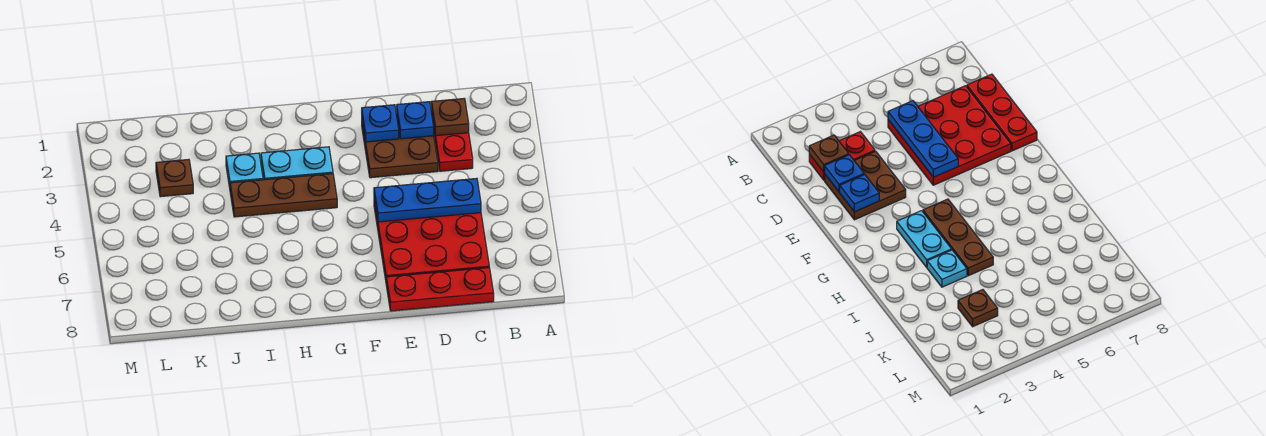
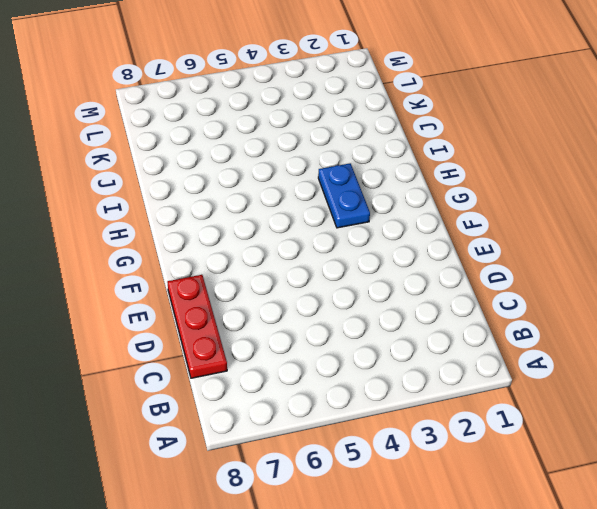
blue plate G3:H3 level 1 -> cyan plate G3:H3 level 1
none -> red plate C2:C3 level 1
none -> red plate C5:E7 level 1
none -> brown plate D2:E3 level 1

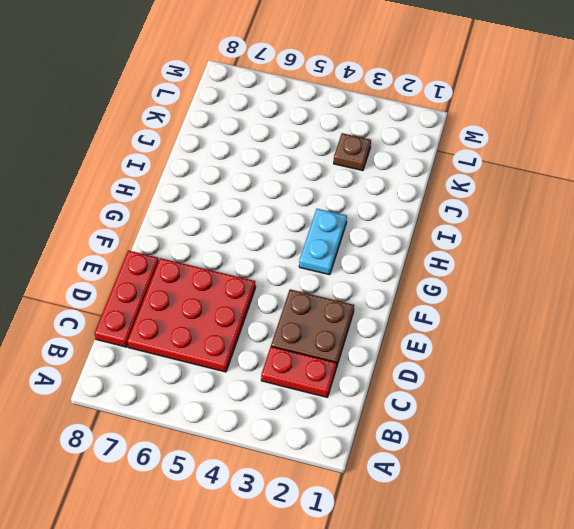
none -> brown plate G4:I4 level 1
none -> cyan plate I3 level 1
none -> brown plate C2 level 2

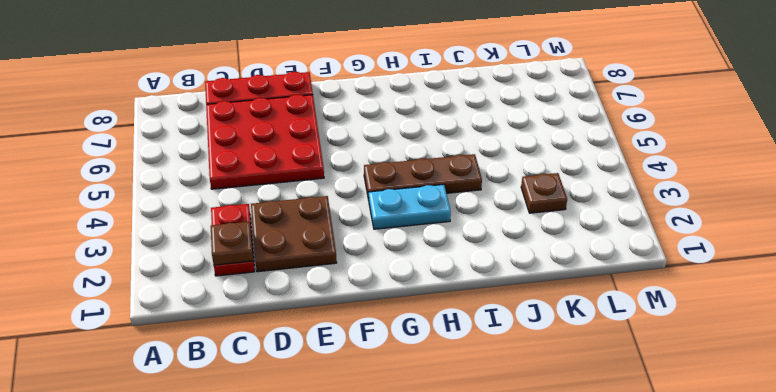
none -> cyan plate I3 level 1
none -> blue plate C5:E5 level 2
none -> blue plate D2 level 2

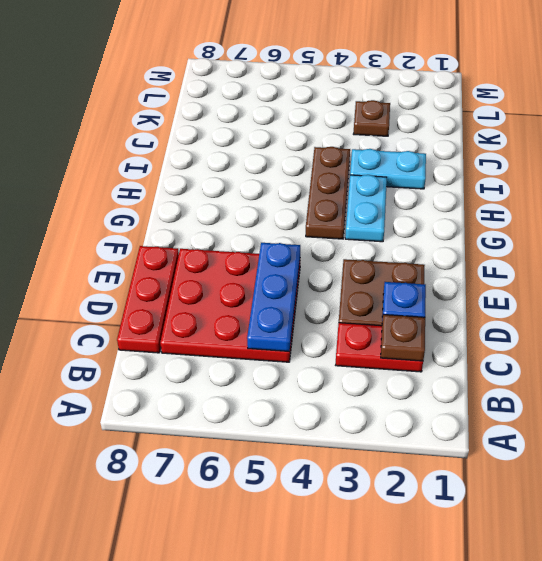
cyan plate I2:I3 level 1 -> cyan plate I3 level 1
none -> blue plate E2 level 2

